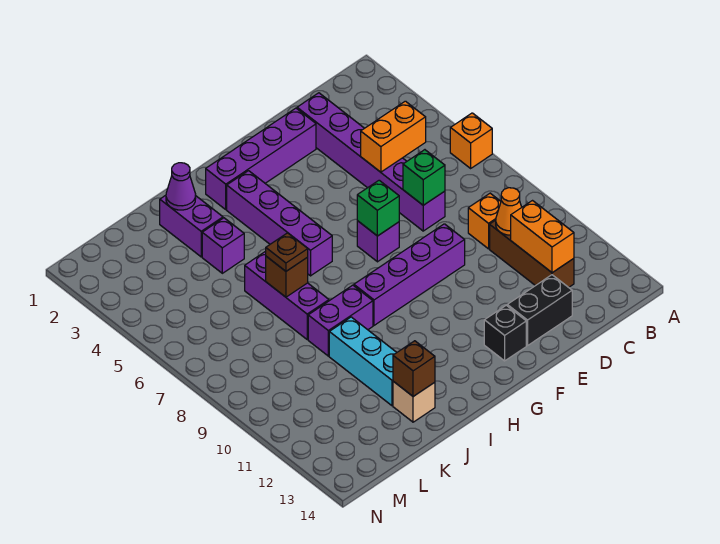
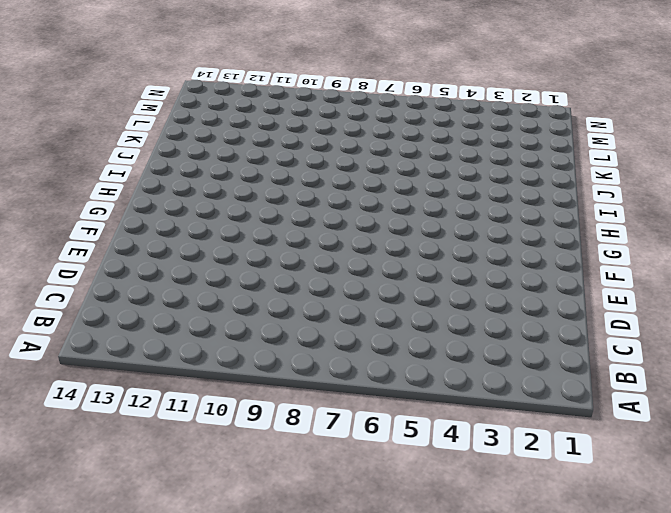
none -> orange brick A6 level 1
none -> orange brick C9 level 1
none -> brown brick C10:C12 level 1

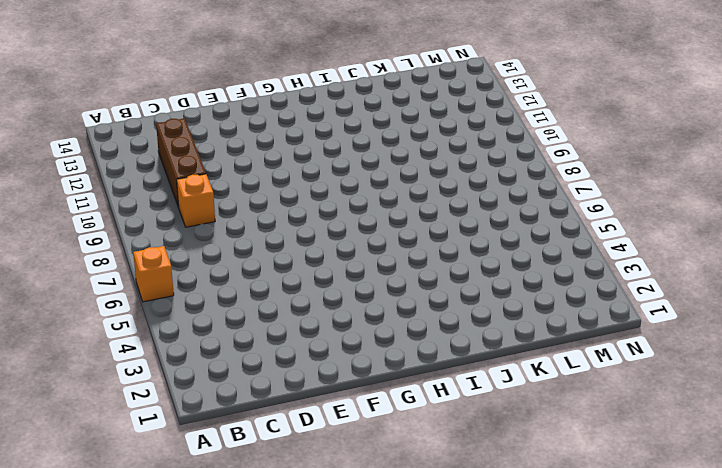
none -> purple brick D2:D7 level 1
none -> black brick D13:E13 level 1
none -> purple brick E2:H2 level 1

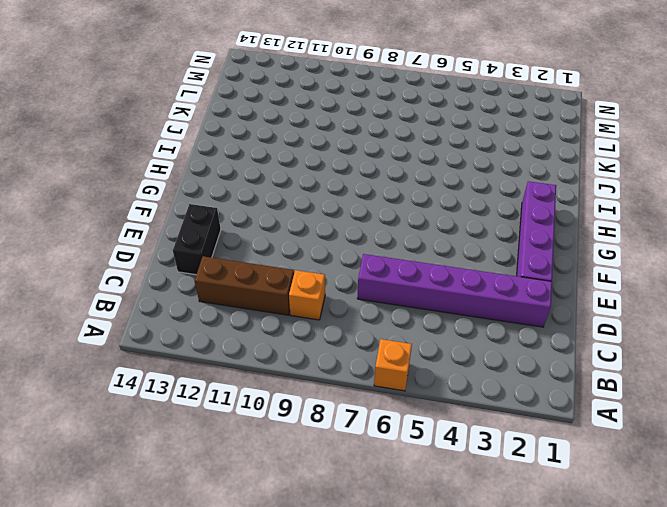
none -> purple brick E9:H9 level 1
none -> purple brick F7 level 1
none -> black brick F13 level 1

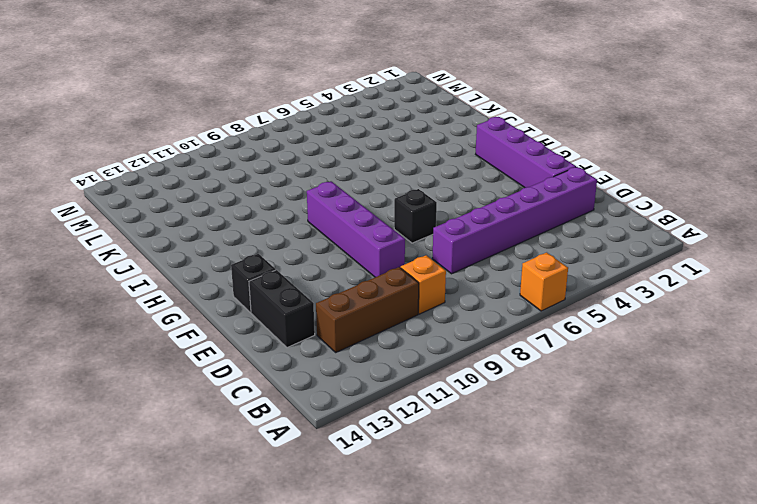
black brick F7 level 1 -> purple brick F7 level 1
none -> purple brick H3:H6 level 1
none -> purple brick I9:J9 level 1
none -> purple brick J2:J3 level 1

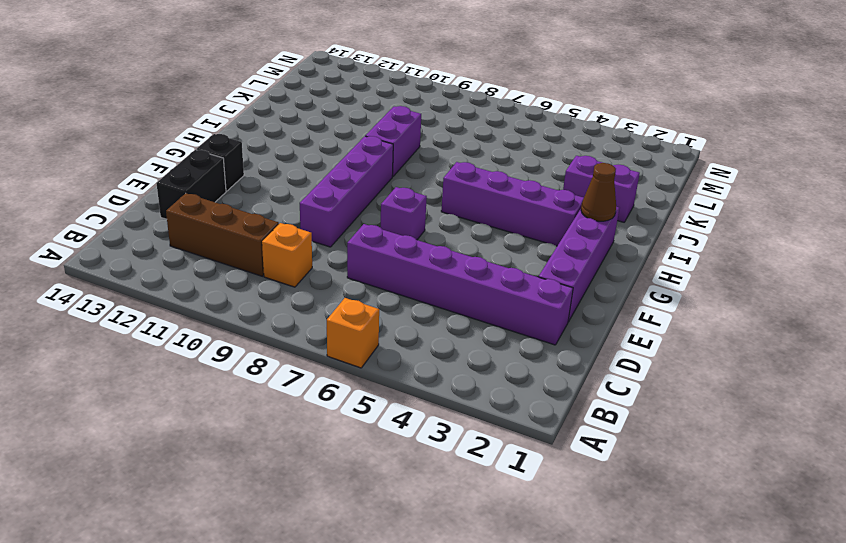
brown cone H2 level 2 -> none
none -> purple brick J4 level 1
none -> purple brick J6:J8 level 1
none -> cyan brick J10:J12 level 1

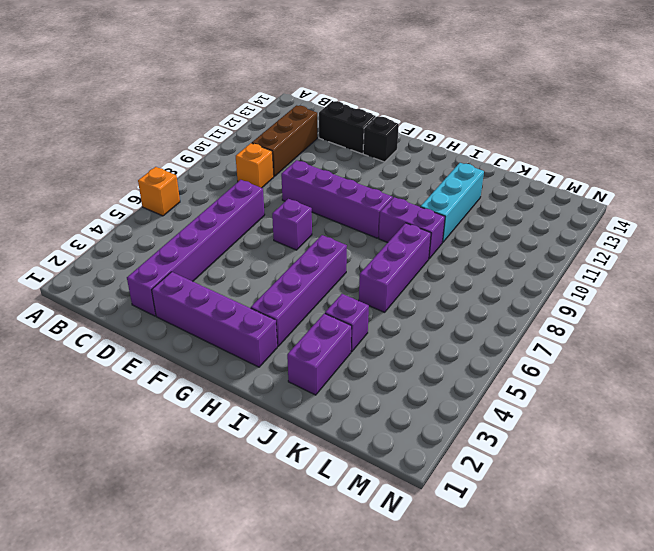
none -> tan brick J13 level 1
none -> orange brick C5:D5 level 2
none -> orange cone C10 level 2

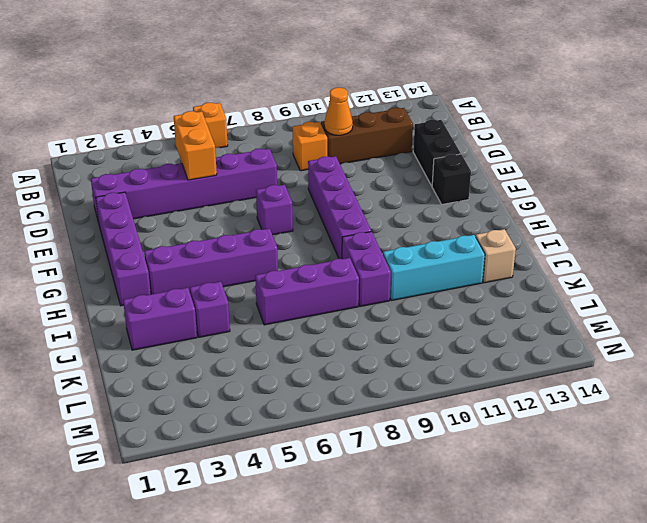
none -> orange brick C11:C12 level 2
none -> green brick D7 level 2
none -> green brick F7 level 2

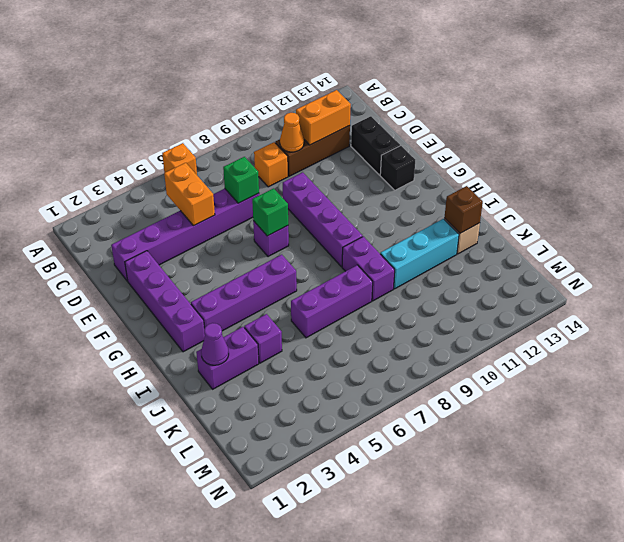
none -> brown brick J7 level 2
none -> brown plate J7 level 3

